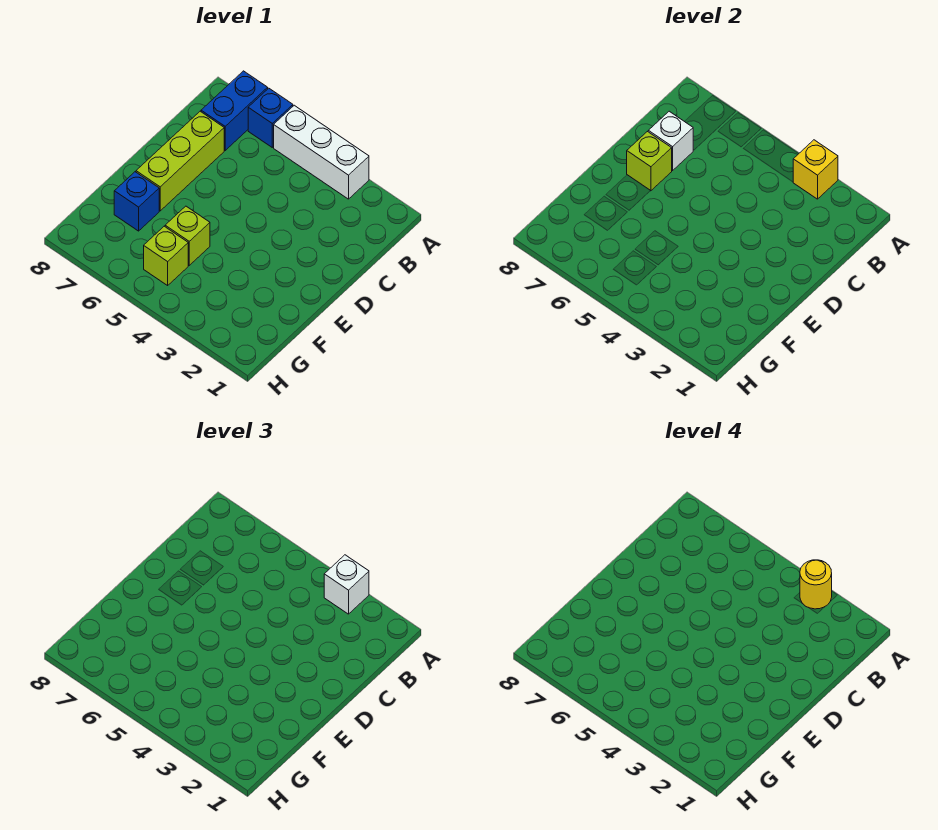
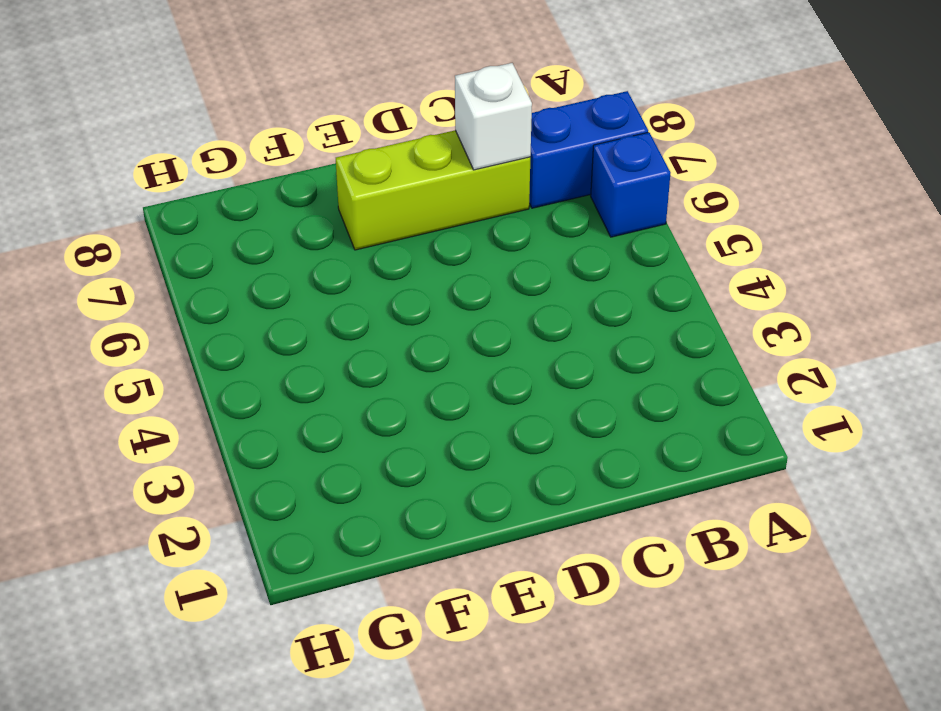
none -> white brick A3:A5 level 1
none -> lime brick F5 level 1
none -> blue brick F7 level 1

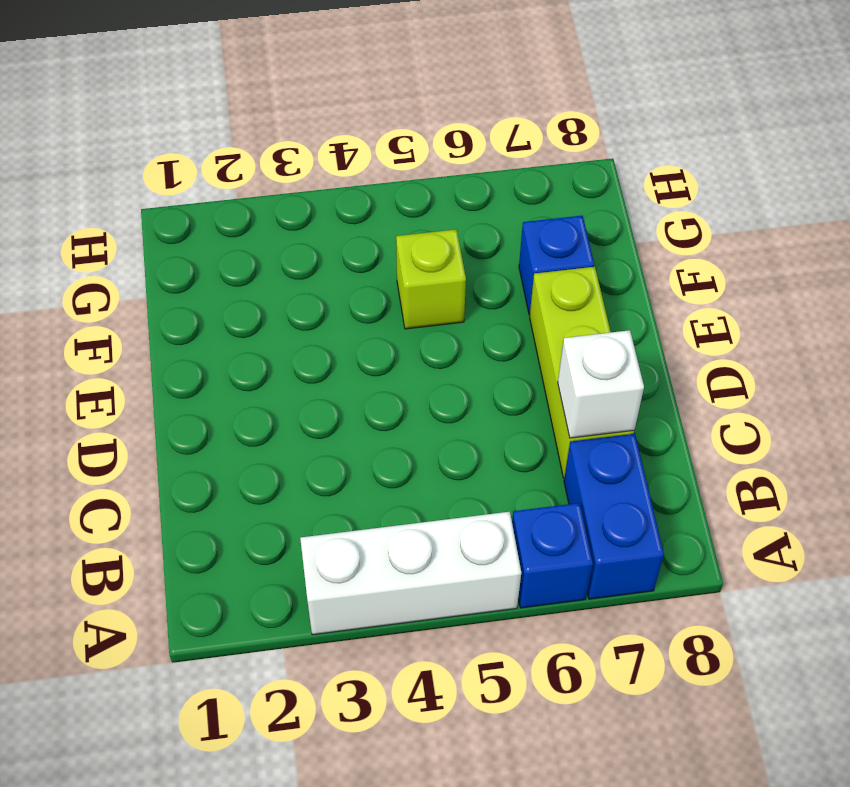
none -> lime brick G5 level 1
none -> yellow brick A3 level 2
none -> lime brick D7 level 2

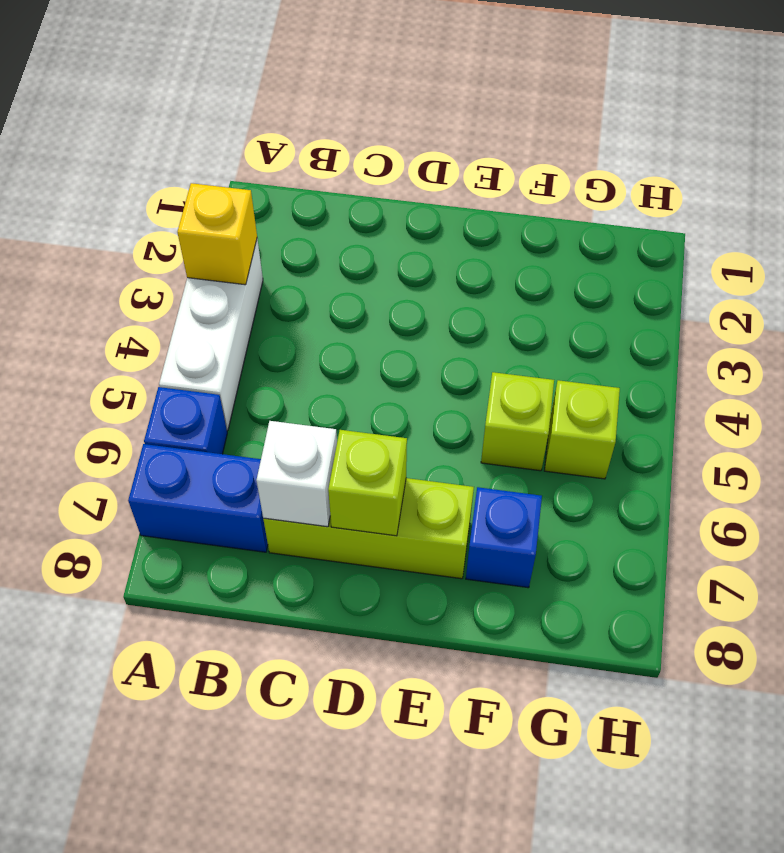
none -> white brick A3 level 3
none -> yellow round brick A3 level 4

